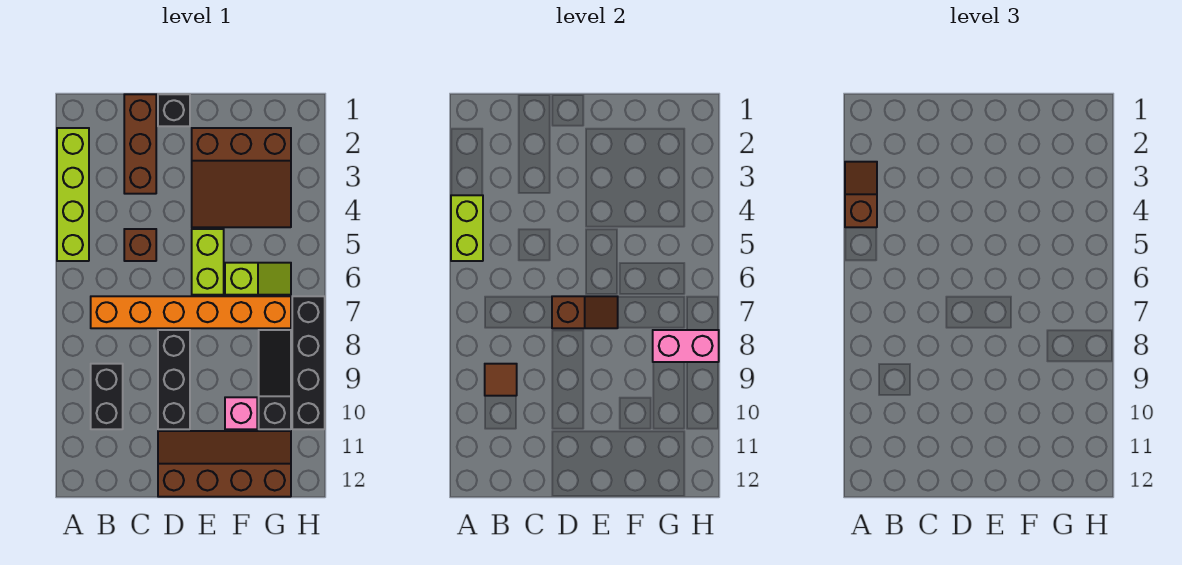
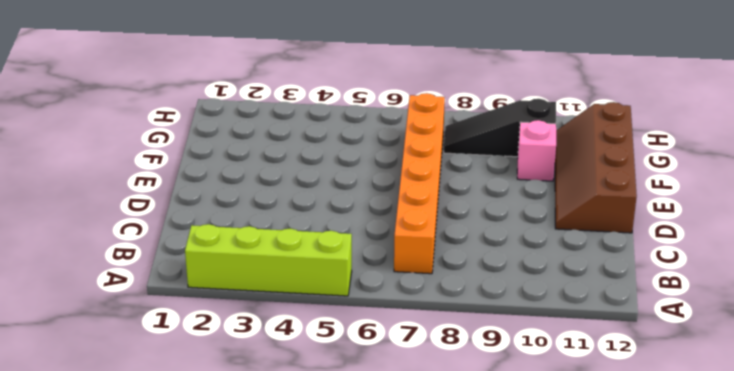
none -> black brick B9:B10 level 1
none -> brown brick C1:C3 level 1
none -> brown brick C5 level 1

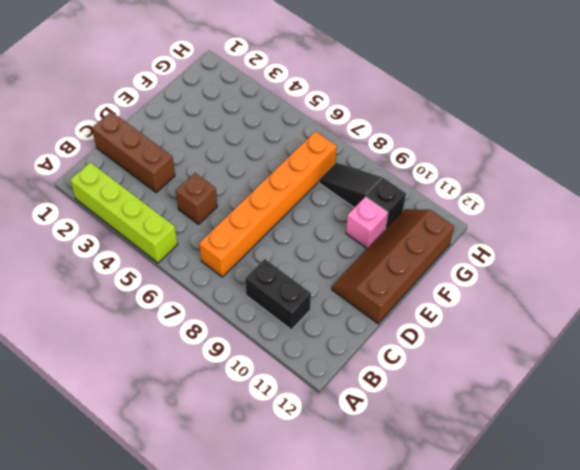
none -> black brick D1 level 1
none -> black brick D8:D10 level 1
none -> brown slope E2:G4 level 1 top 2

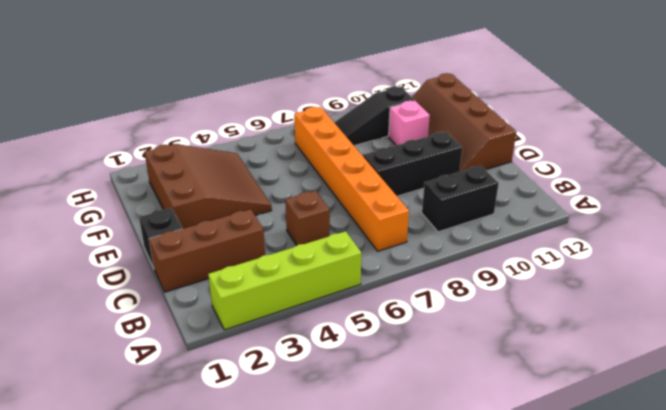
none -> lime brick E5:E6 level 1
none -> lime slope F6:G6 level 1 top F
none -> black brick H7:H10 level 1

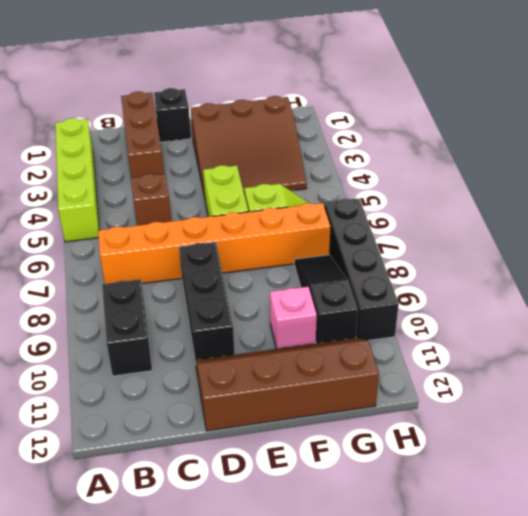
none -> lime brick A4:A5 level 2
none -> brown tile B9 level 2
none -> brown slope D7:E7 level 2 top D

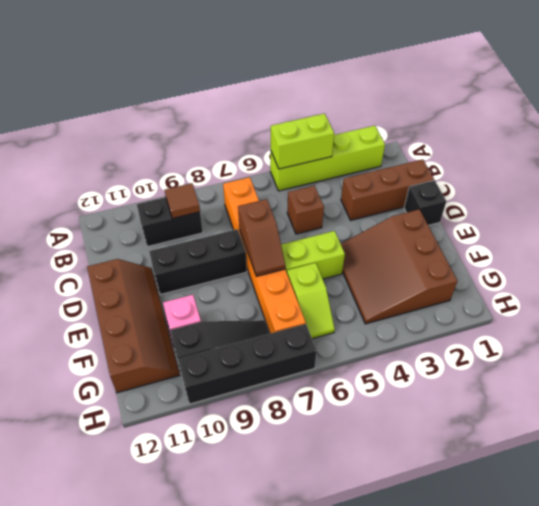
none -> pink brick G8:H8 level 2
none -> brown slope A3:A4 level 3 top 4

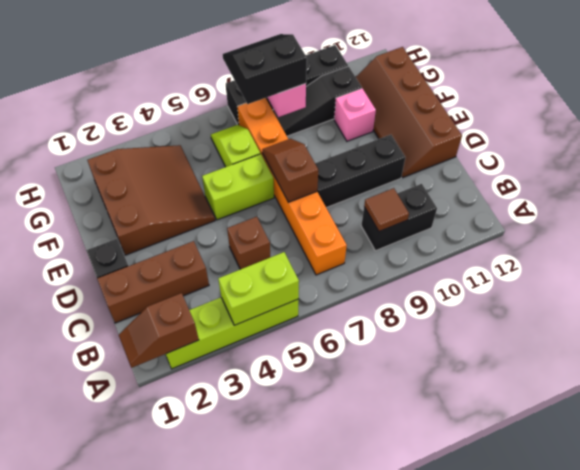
brown slope A1:A2 level 2 top 2 -> brown slope A3:A4 level 3 top 4
black slope G7:H8 level 3 top G -> none

